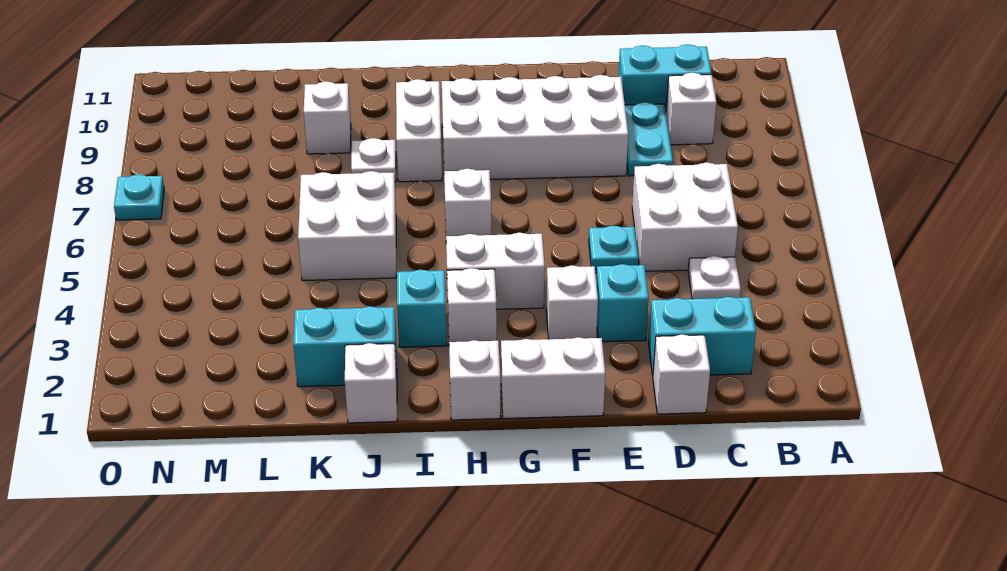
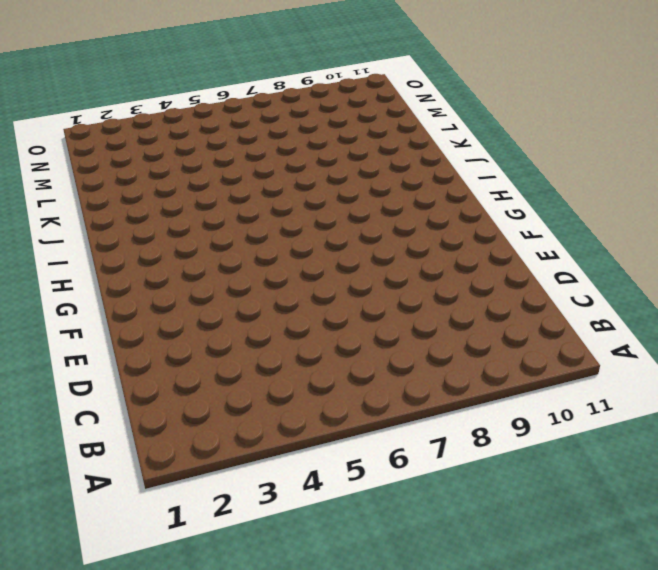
none -> cyan brick C2:D2 level 1
none -> white plate C4 level 1
none -> white brick C5:D6 level 1

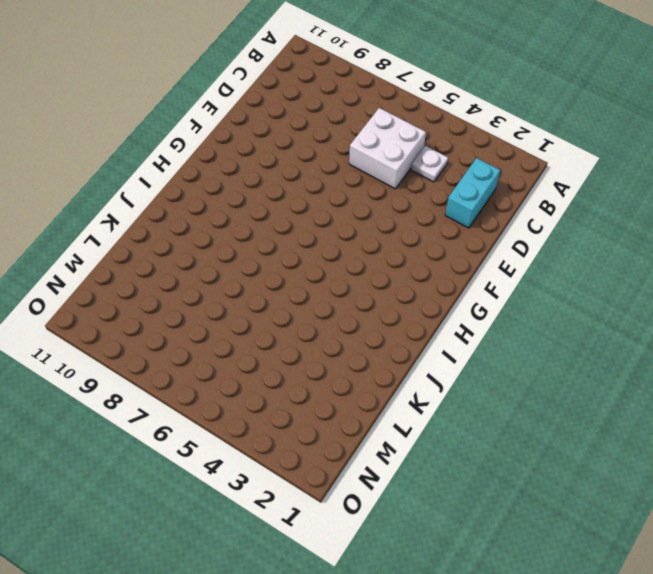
none -> white brick C9 level 1
none -> cyan brick C10:D10 level 1
none -> white brick D1 level 1

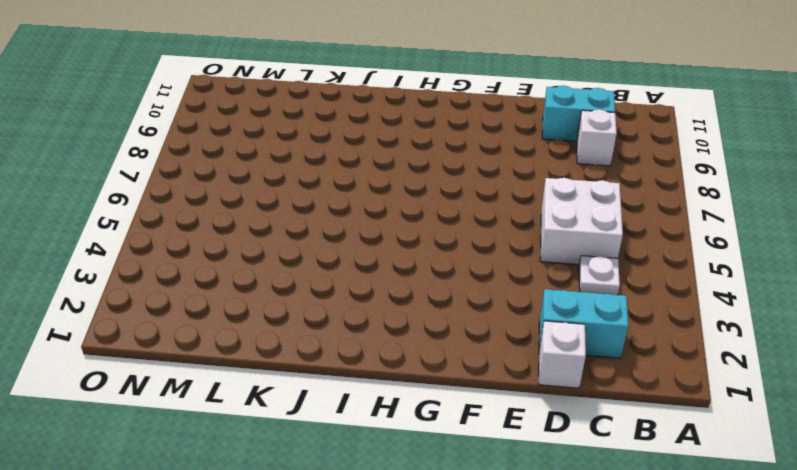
none -> cyan plate D8:D9 level 1
none -> cyan brick E3 level 1
none -> cyan plate E5 level 1

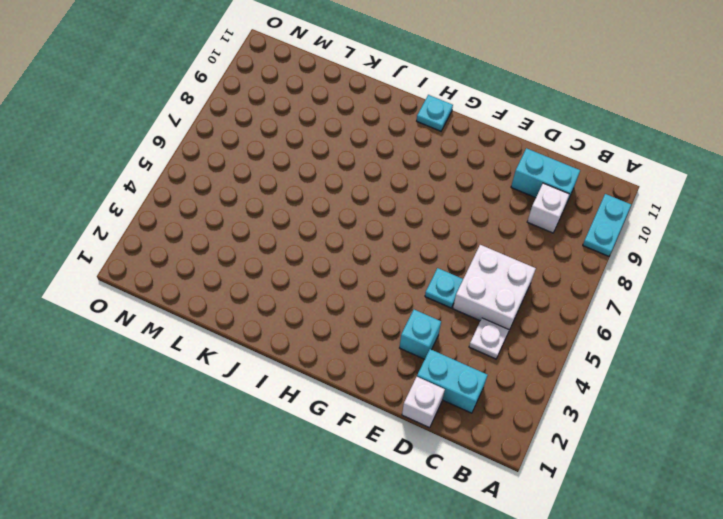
cyan plate A9:A10 level 1 -> cyan plate D8:D9 level 1
cyan plate H11 level 1 -> cyan plate O7 level 1
none -> white brick E8:H9 level 1
none -> white brick F1:G1 level 1
none -> white brick F3 level 1

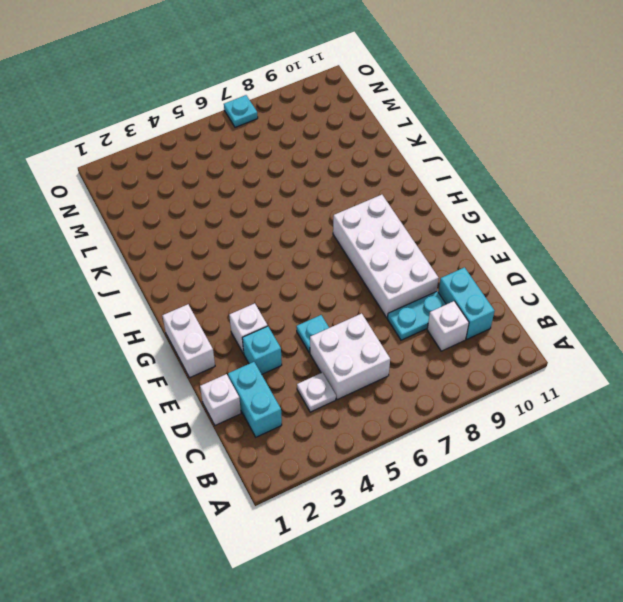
none -> white brick G4:H4 level 1
none -> white brick H1 level 1
none -> white brick H3 level 1

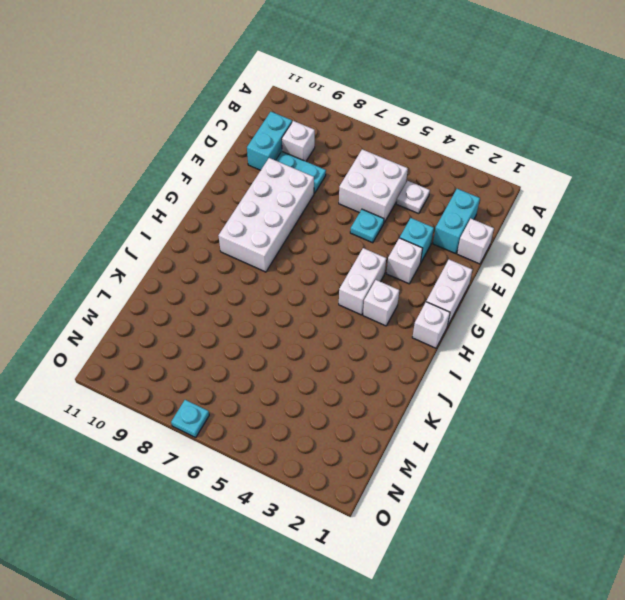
none -> white brick H6 level 1
none -> cyan brick I3 level 1
none -> white brick I8:I9 level 1

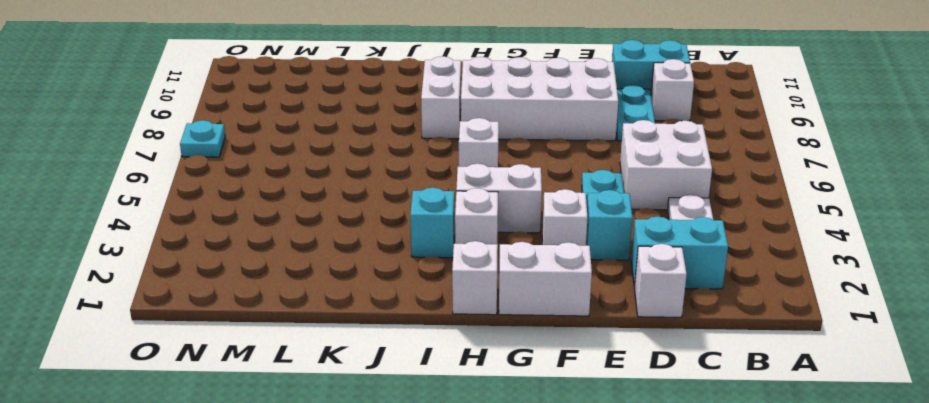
none -> white brick J1 level 1
none -> cyan brick J2:K2 level 1
none -> white brick J5:K6 level 1

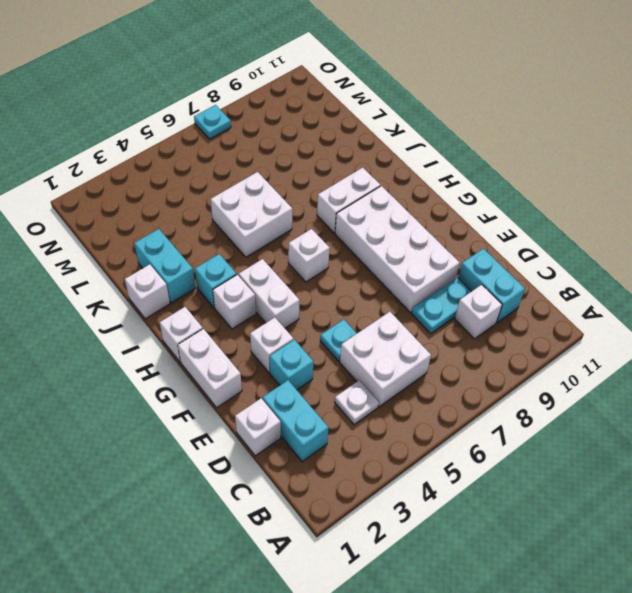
none -> white plate J8 level 1
none -> white brick K9 level 1

